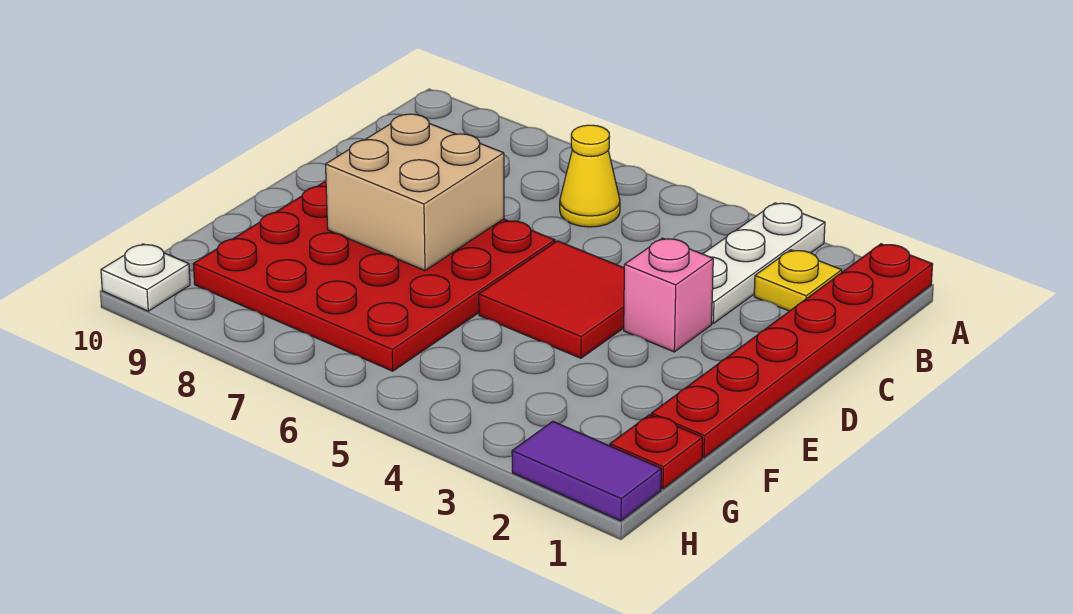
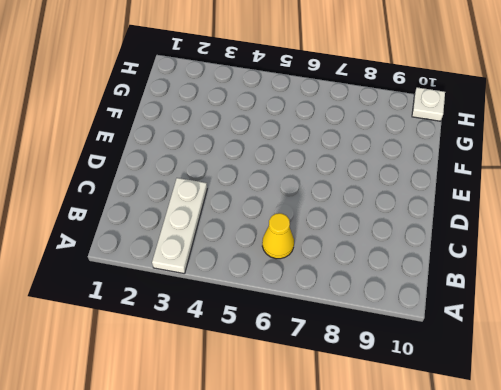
none -> red plate A1:F1 level 1
none -> yellow plate B2 level 1

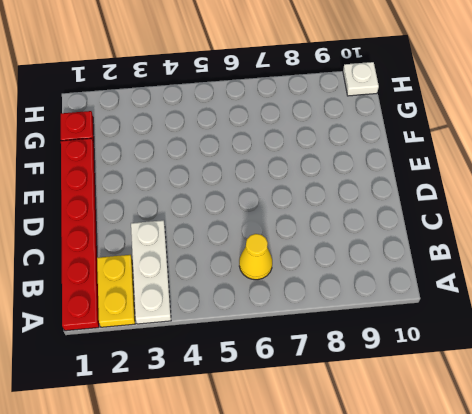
yellow plate A2:B2 level 1 -> yellow plate B2 level 1
none -> pink brick D3 level 1
none -> red tile D4:E5 level 1

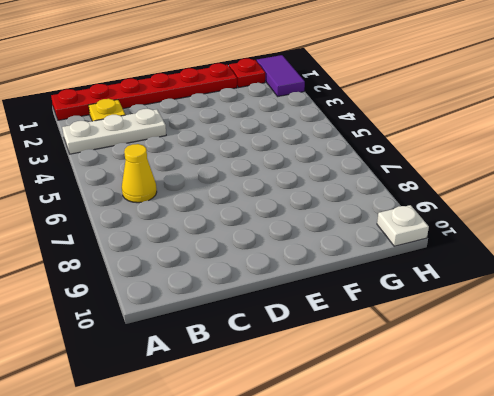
none -> pink brick D3 level 1
none -> red tile D4:E5 level 1

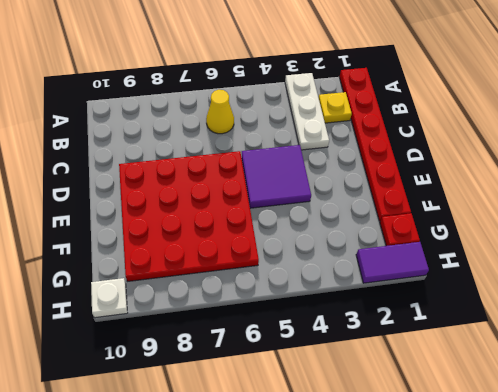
purple tile D4:E5 level 1 -> red tile D4:E5 level 1
none -> pink brick D3 level 1
none -> tan brick D7:E8 level 2

